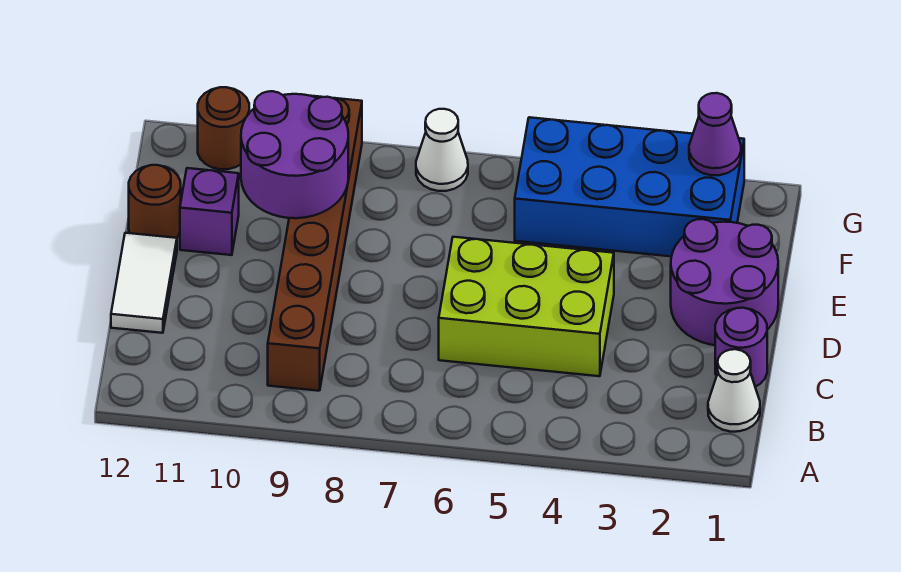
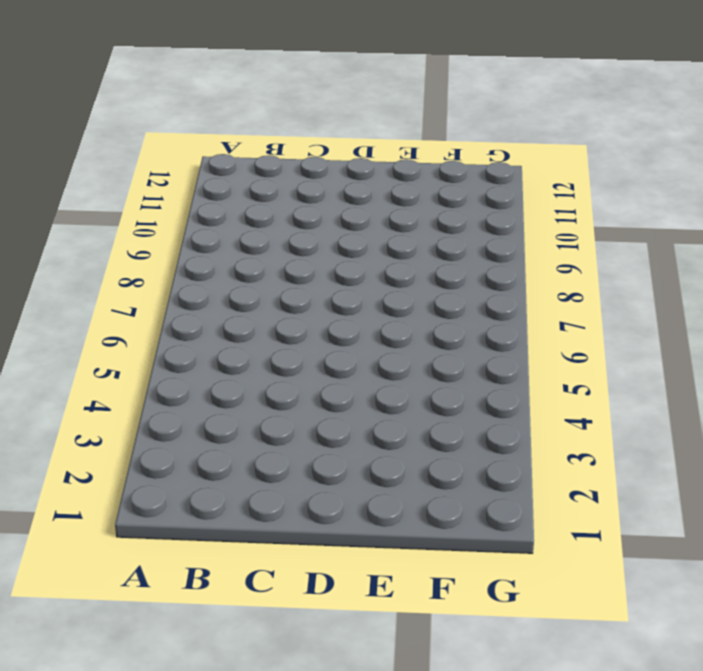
none -> white cone B1 level 1
none -> brown brick B9:G9 level 1
none -> purple round brick C1 level 1

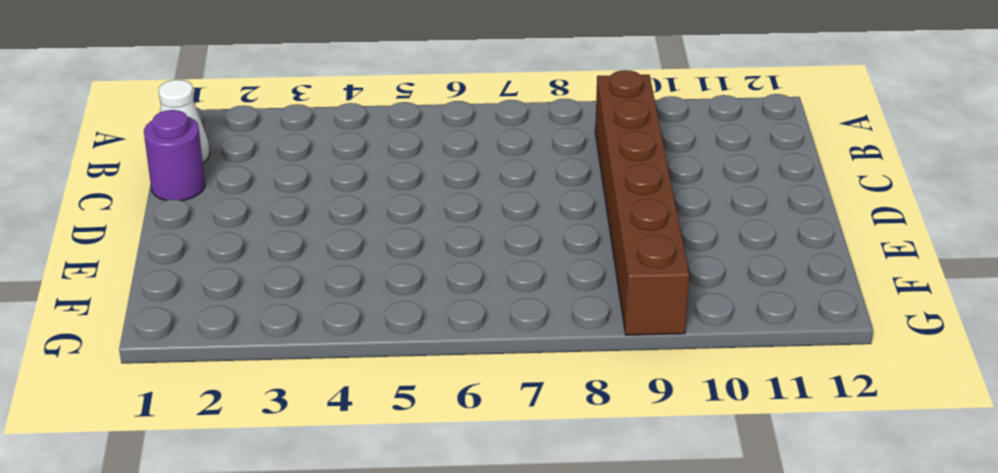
none -> lime brick C4:D6 level 1
none -> white tile C12:D12 level 1
none -> purple round brick D1:E2 level 1

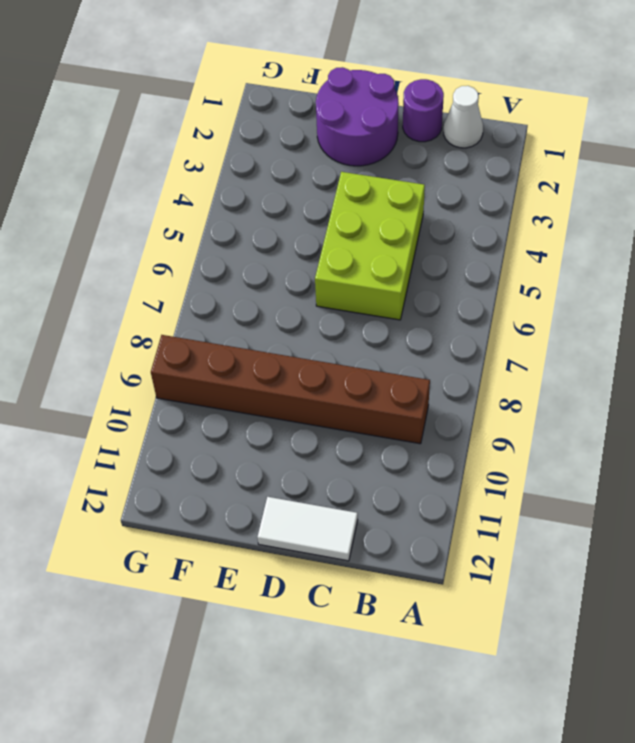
none -> purple brick E11 level 1
none -> brown round brick E12 level 1
none -> blue brick F2:G5 level 1

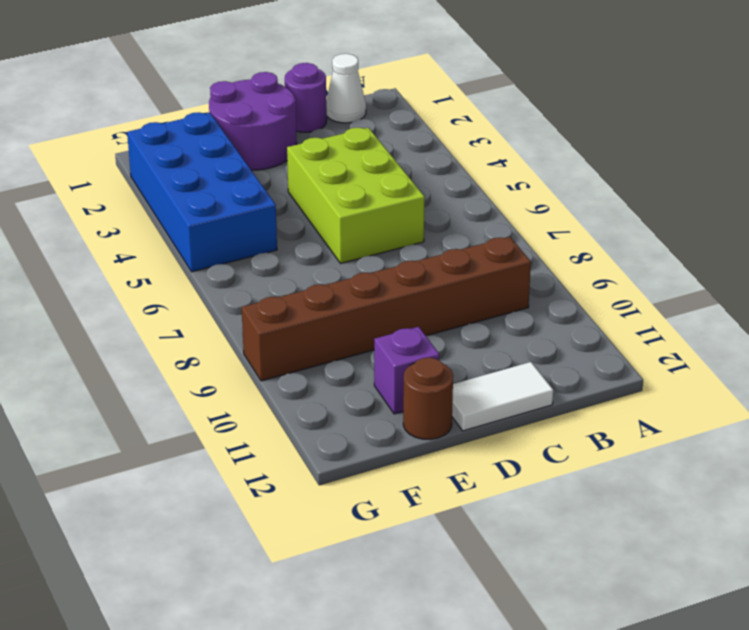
none -> white cone G7 level 1
none -> brown round brick G11 level 1
none -> purple round brick E9:F10 level 2

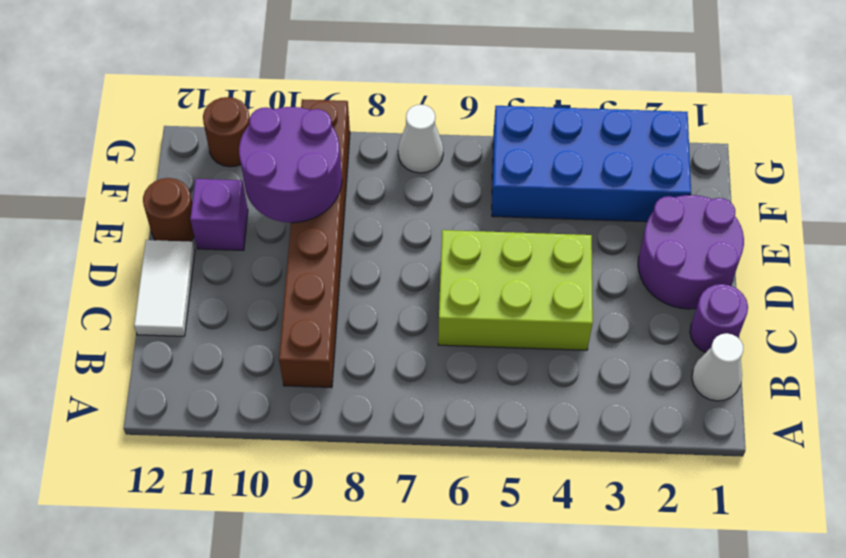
none -> purple cone G2 level 2

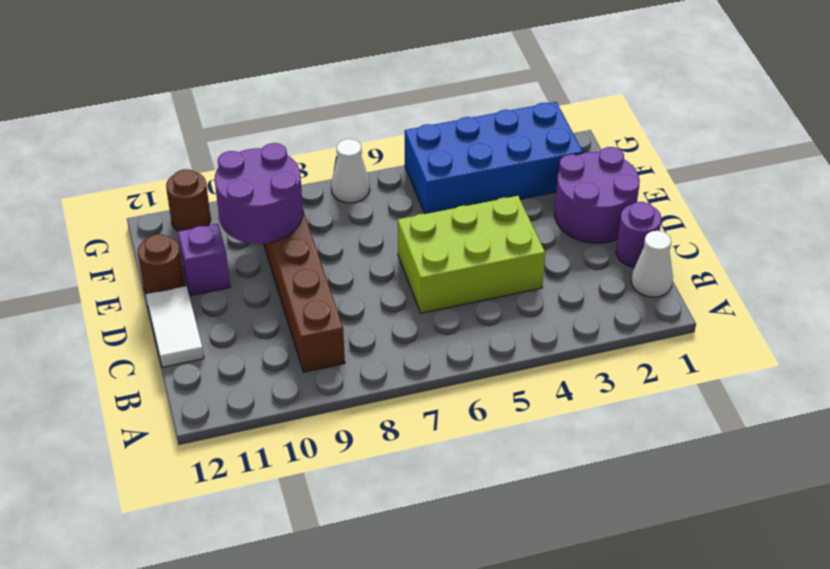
none -> purple cone G2 level 2

